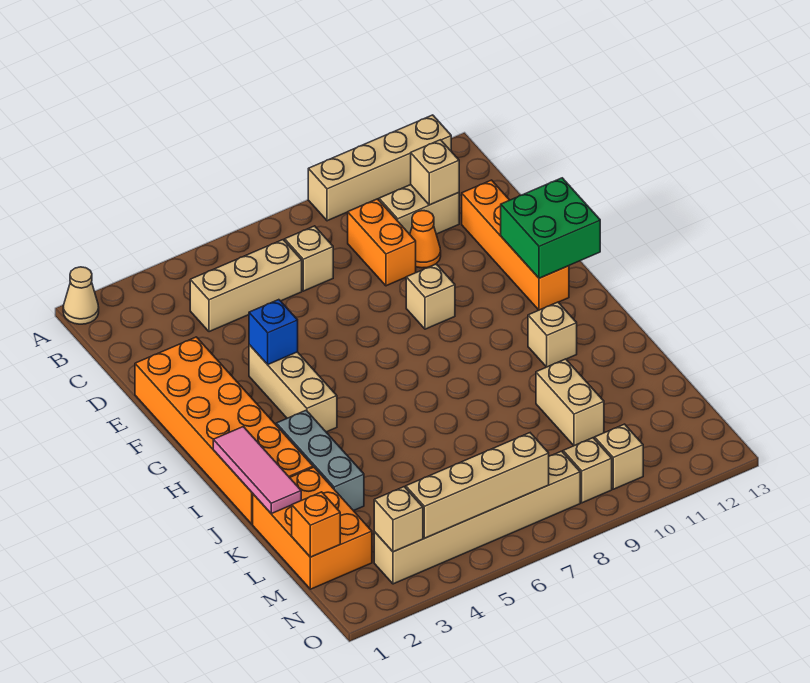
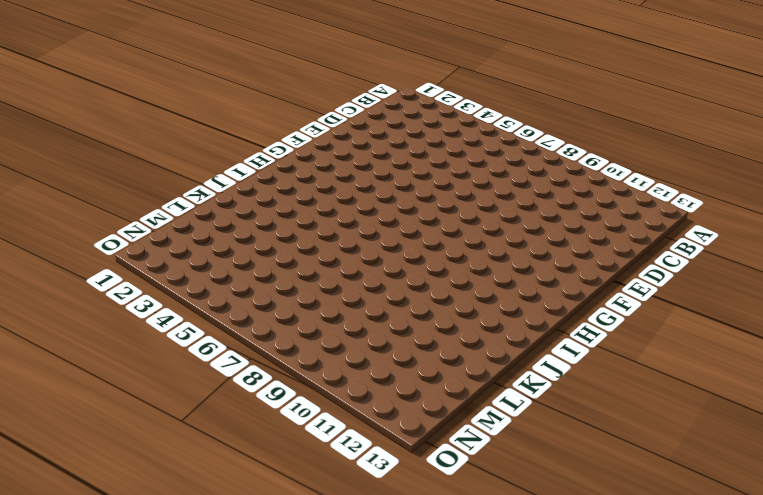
none -> tan cone A1 level 1
none -> tan brick A9:A12 level 1
none -> tan brick C4:C6 level 1

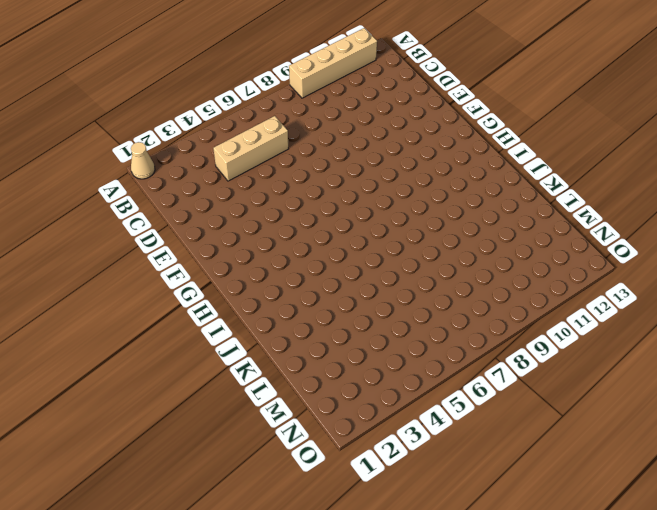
none -> tan brick C7 level 1
none -> orange brick C9:D9 level 1
none -> tan brick C10:C11 level 1

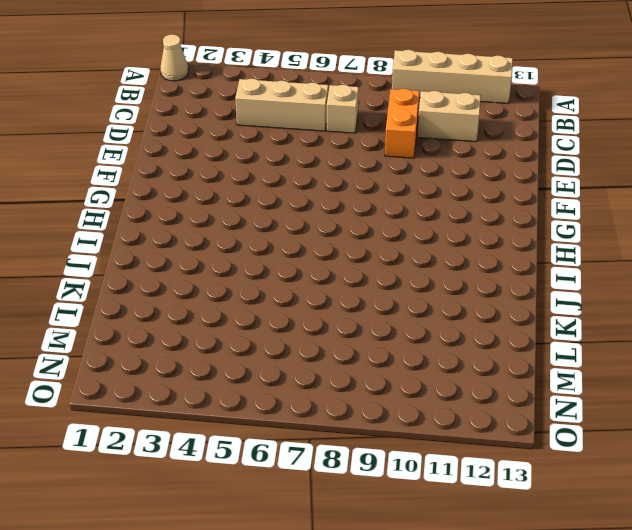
none -> orange cone D10 level 1
none -> orange brick D12:G12 level 1
none -> orange brick E1:J2 level 1

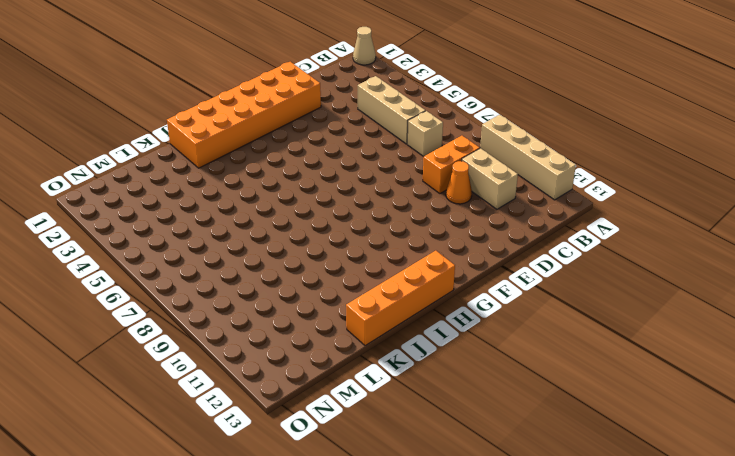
orange brick H13:K13 level 1 -> orange brick D12:G12 level 1
none -> tan brick F4:H4 level 1
none -> tan brick F9 level 1
none -> grey brick I3:K3 level 1

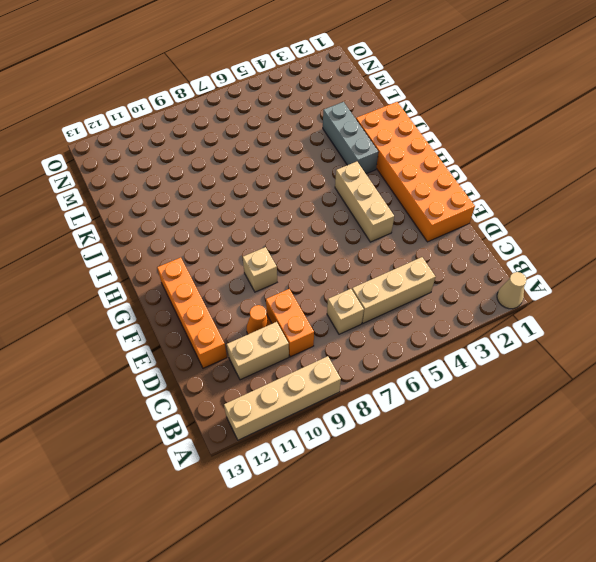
none -> tan brick I11 level 1
none -> orange brick K1:M2 level 1
none -> tan brick K10:L10 level 1

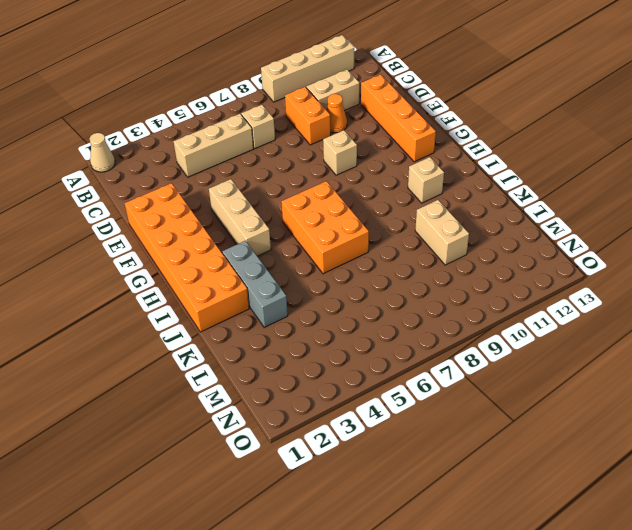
orange brick H6:J7 level 1 -> orange brick K1:M2 level 1
none -> tan brick N3:N8 level 1
none -> tan brick N9 level 1
none -> tan brick N10 level 1

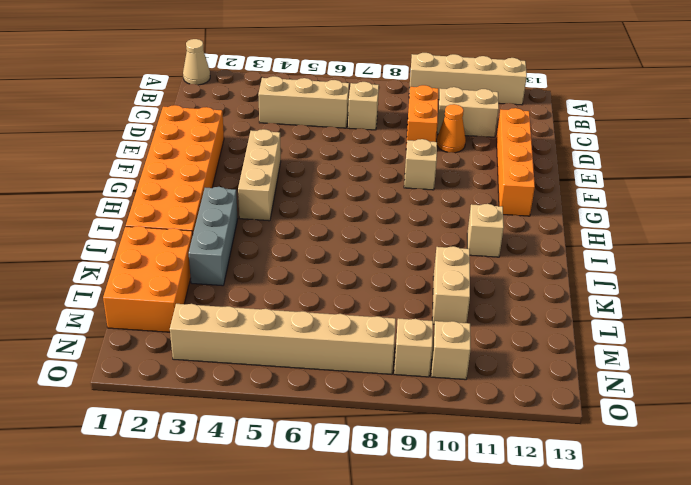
none -> tan brick C11 level 2
none -> blue brick F4 level 2
none -> green brick F12:G13 level 2

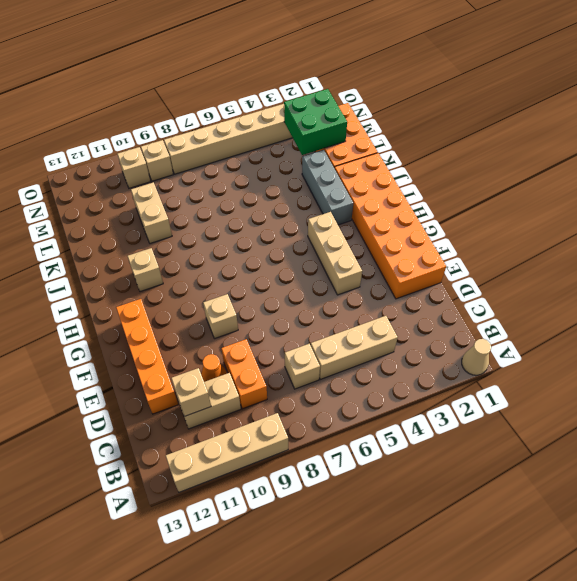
green brick L2:M3 level 2 -> green brick F12:G13 level 2
none -> blue brick F4 level 2
none -> pink tile I1:K1 level 2
none -> orange brick M1 level 2

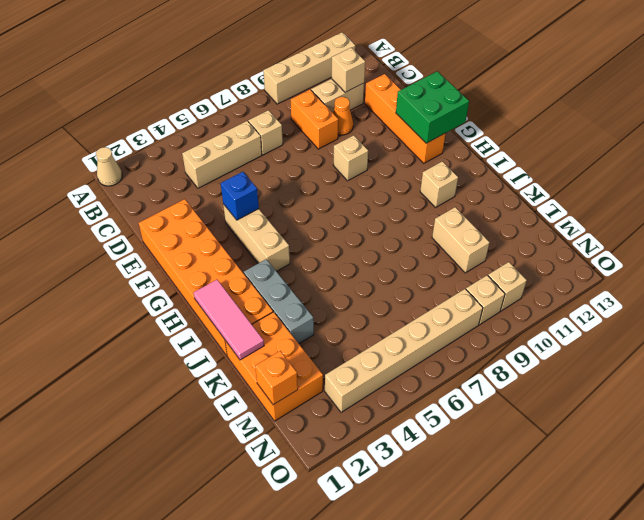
none -> tan brick N3 level 2
none -> tan brick N4:N7 level 2

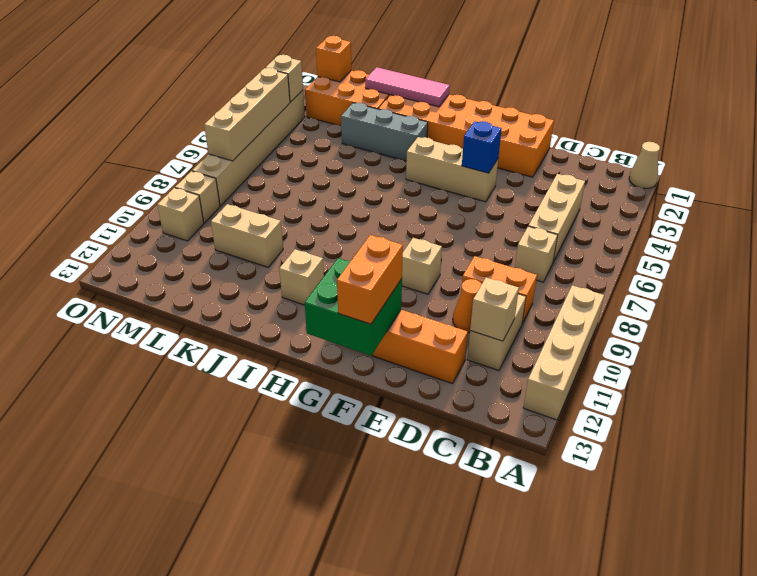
orange brick F12:F13 level 3 -> none

